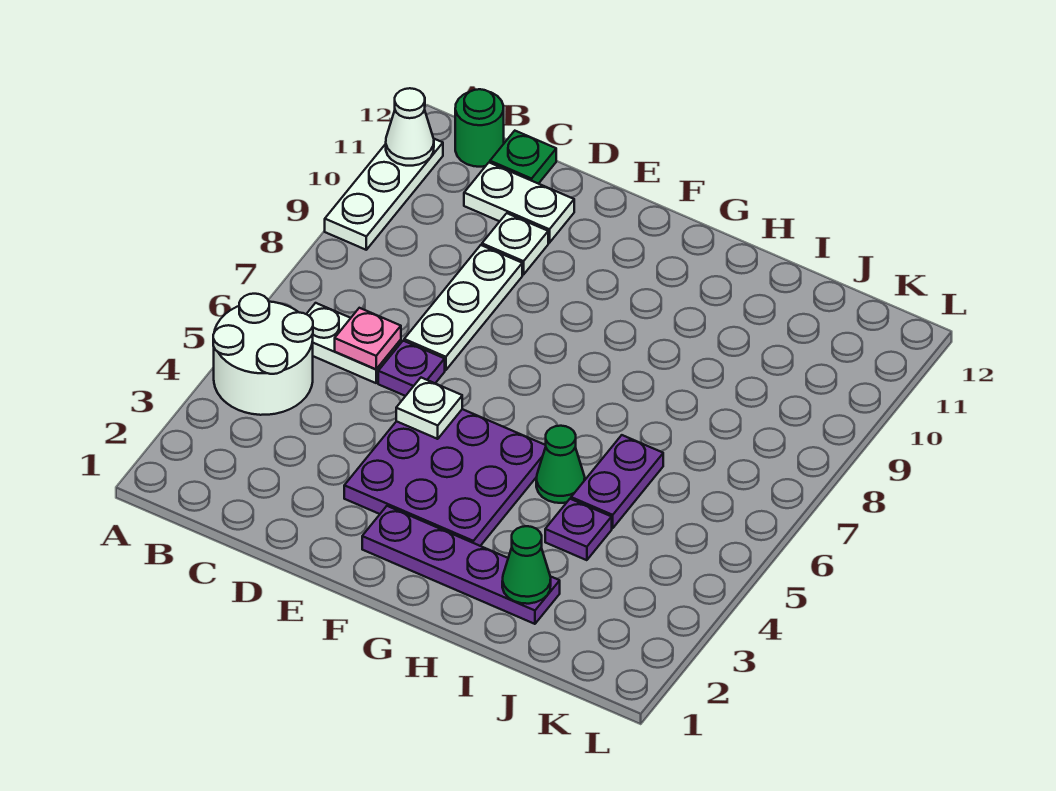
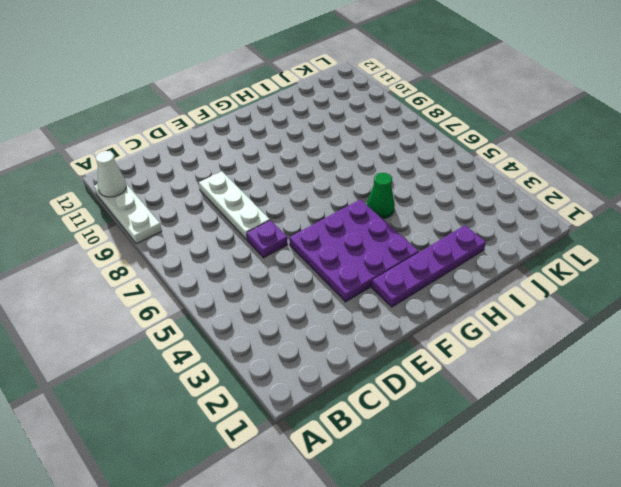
none -> white round brick A4:B5 level 1
none -> white plate B6:C6 level 1
none -> green round brick B12 level 1

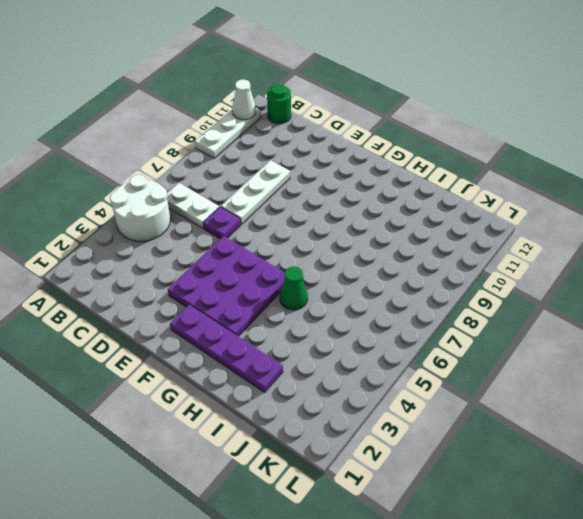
none -> white plate C11:D11 level 1
none -> green plate C12 level 1
none -> white plate D10 level 1

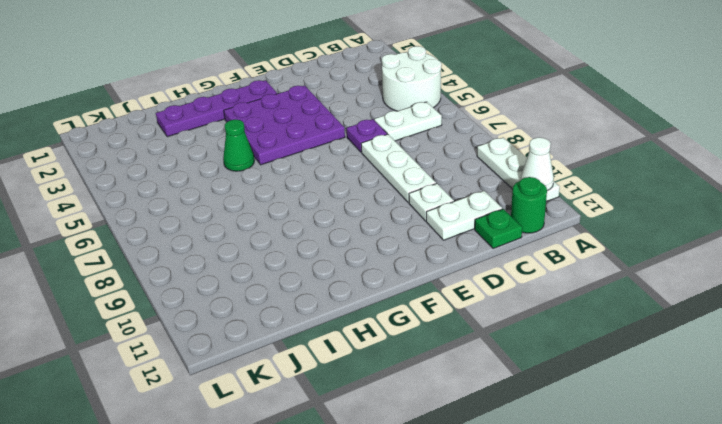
none -> purple plate I4 level 1
none -> purple plate I5:I6 level 1
none -> pink plate C6 level 2

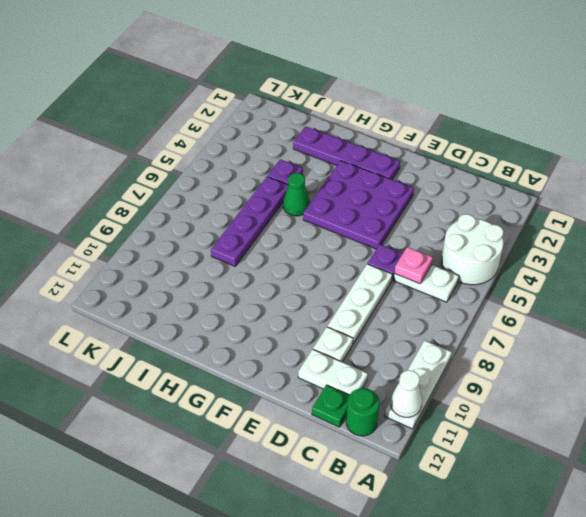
purple plate I5:I8 level 1 -> purple plate I5:I6 level 1
none -> white plate E5 level 2
none -> green cone I2 level 2

